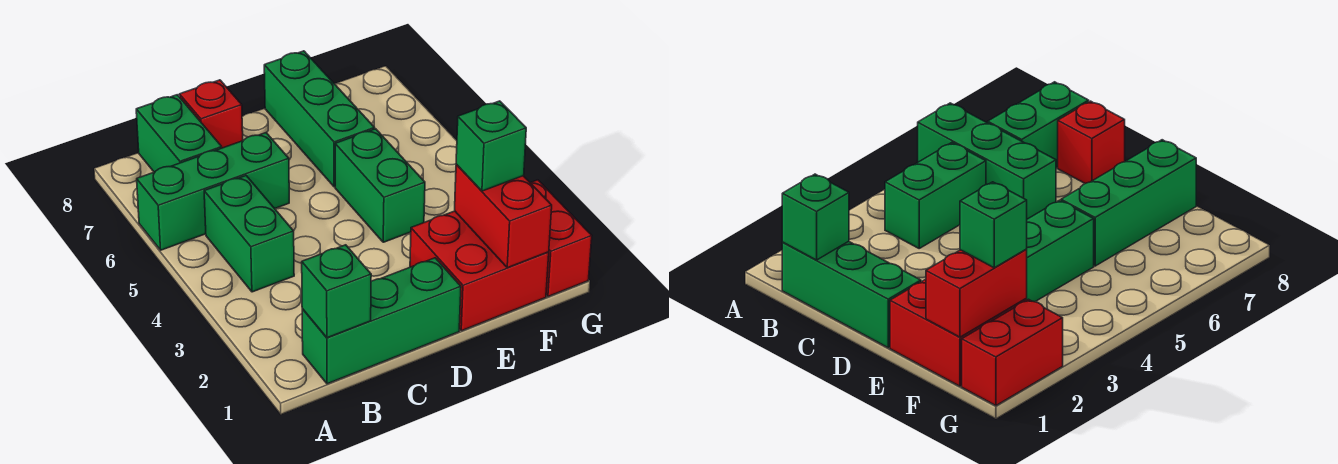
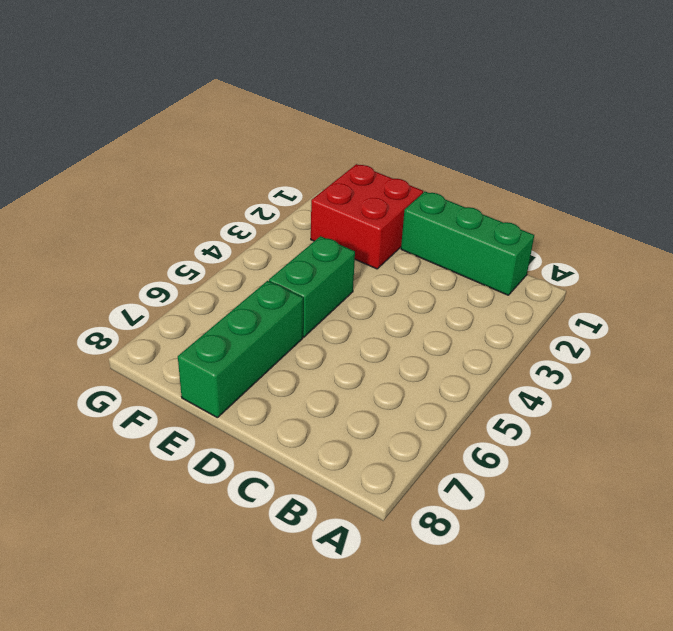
none -> green brick A6:C6 level 1
none -> green brick B4:B5 level 1
none -> green brick B7:B8 level 1

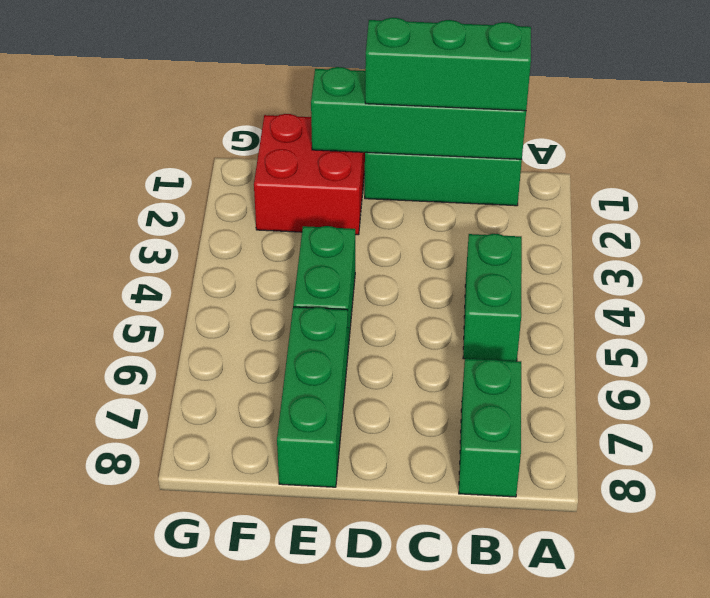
green brick B1:E1 level 2 -> green brick B1 level 2
green brick B1:D1 level 3 -> green brick A6:C6 level 1
none -> red brick C8 level 1
none -> red brick G1:G2 level 1
none -> red brick F1:F2 level 2

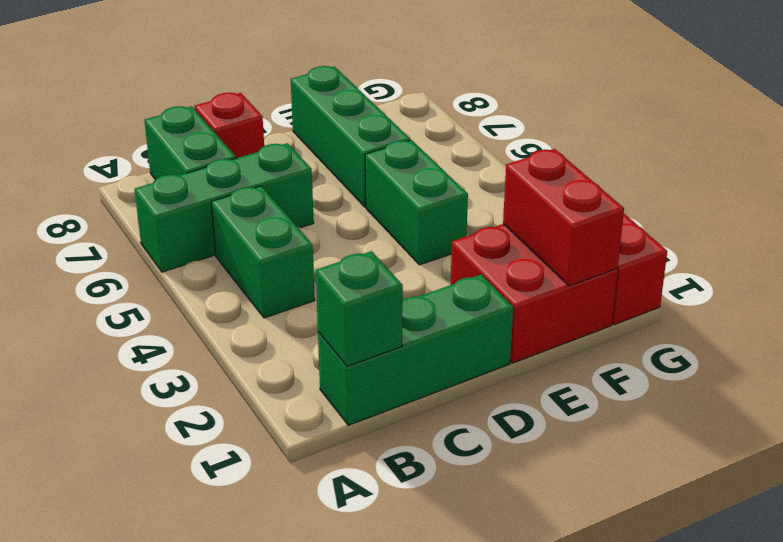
none -> green brick F2 level 3

